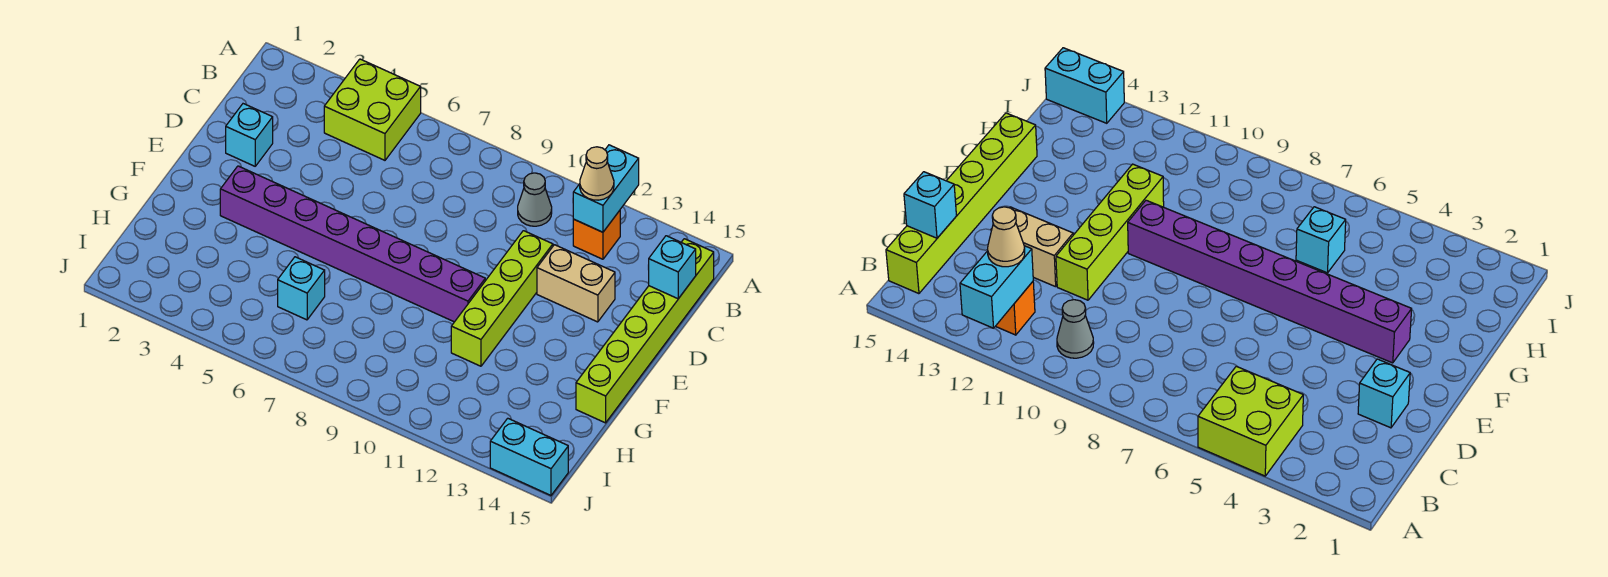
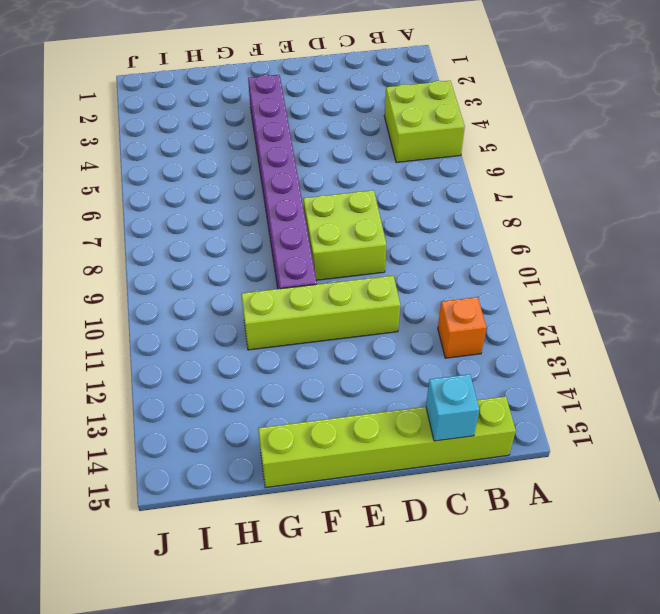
lime brick D8:E9 level 1 -> none
none -> grey cone B10 level 1
none -> cyan brick D2 level 1
none -> tan brick D12:D13 level 1

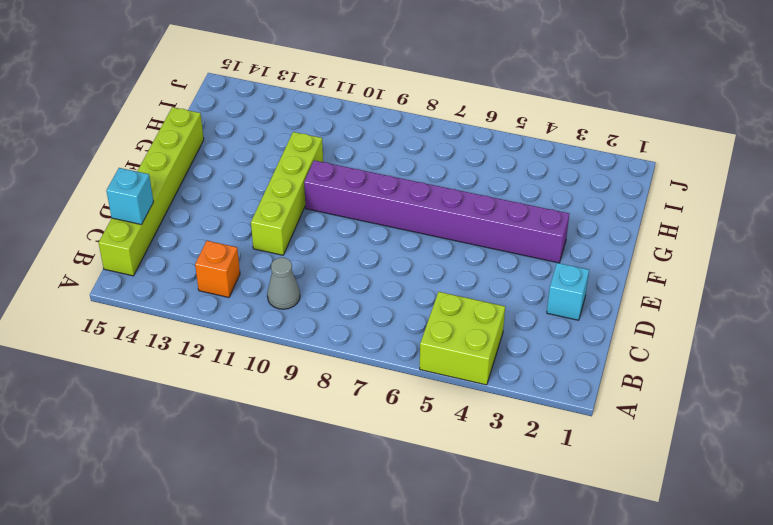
none -> tan brick D12:D13 level 1
none -> cyan brick H6 level 1
none -> cyan brick J14:J15 level 1

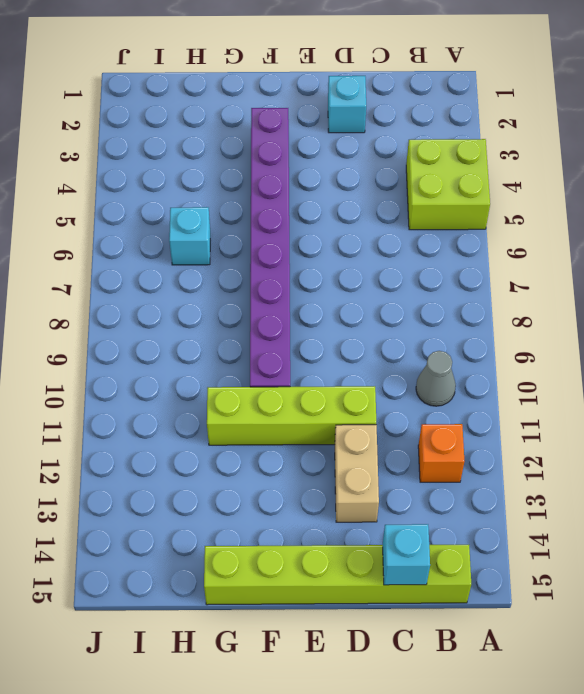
none -> cyan brick J14:J15 level 1
none -> cyan brick A12:B12 level 2
none -> tan cone B12 level 3

